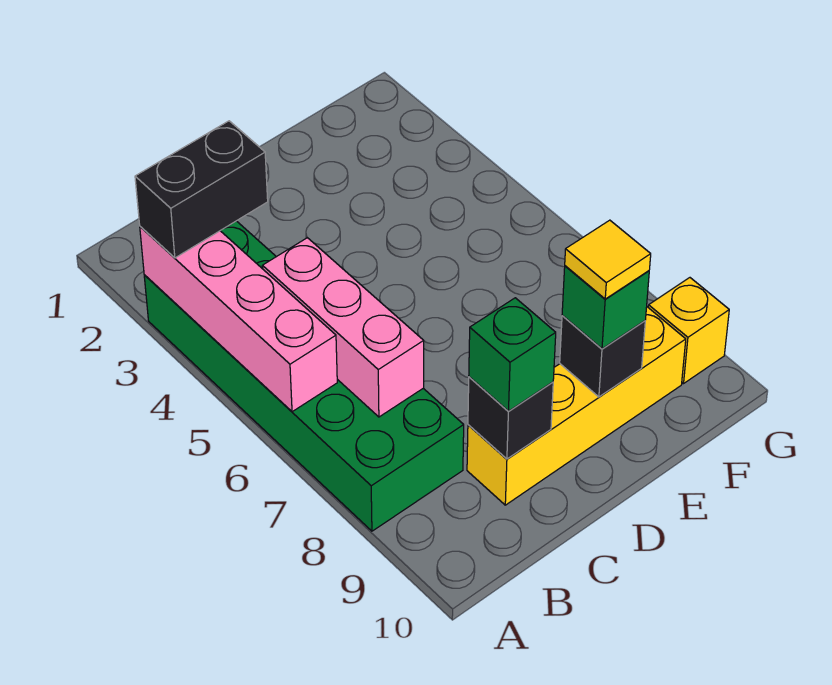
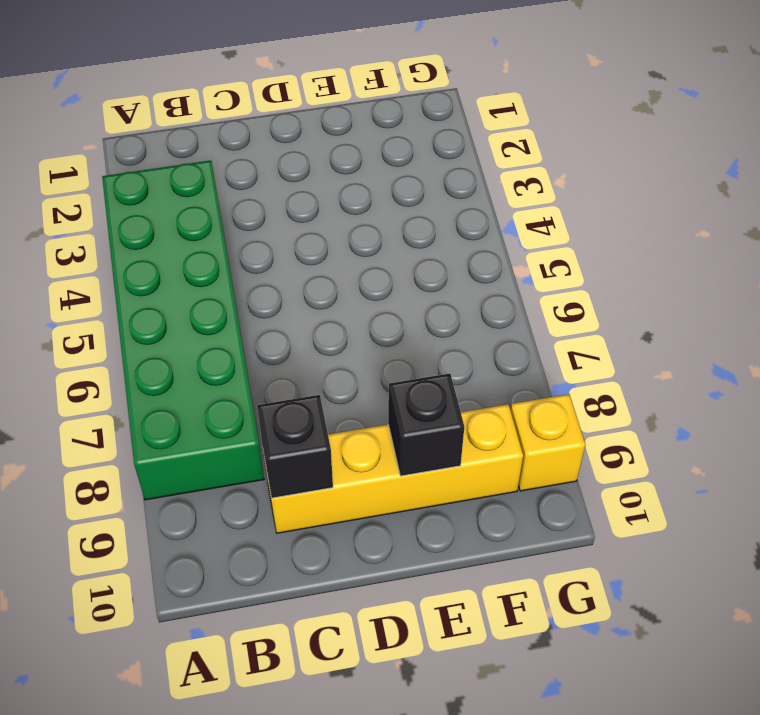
none -> pink brick A3:A6 level 2
none -> pink brick B5:B7 level 2

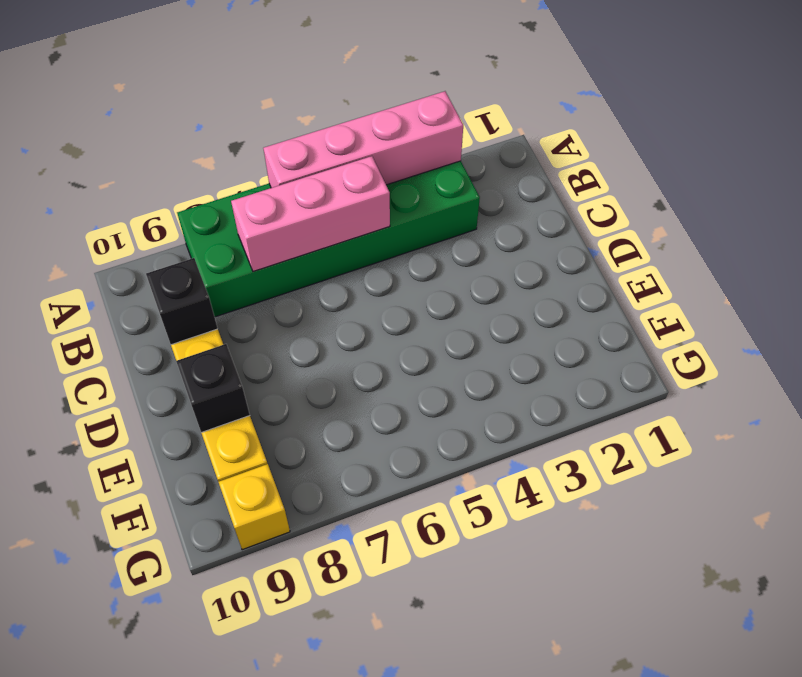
none -> black brick A3:B3 level 3
none -> green brick C9 level 3

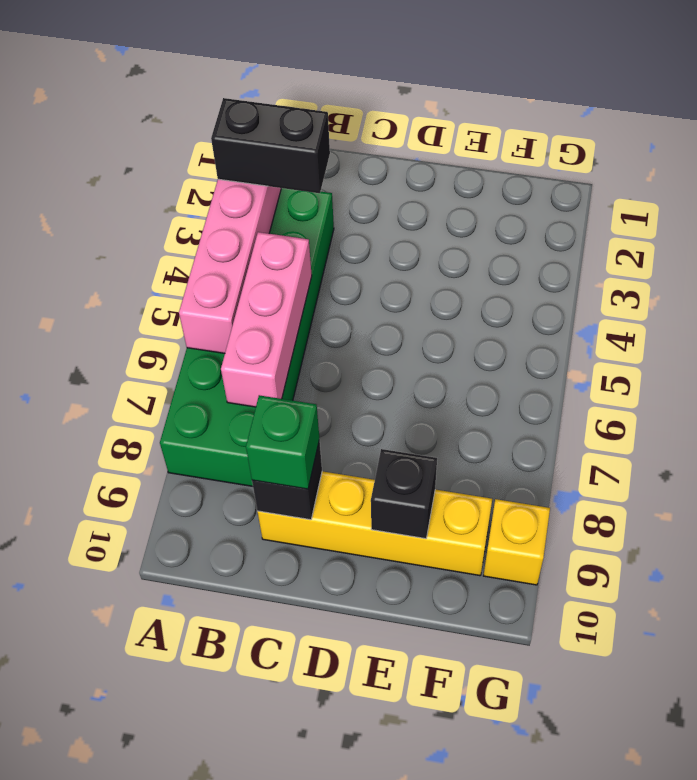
none -> green brick E9 level 3
none -> yellow tile E9 level 4

